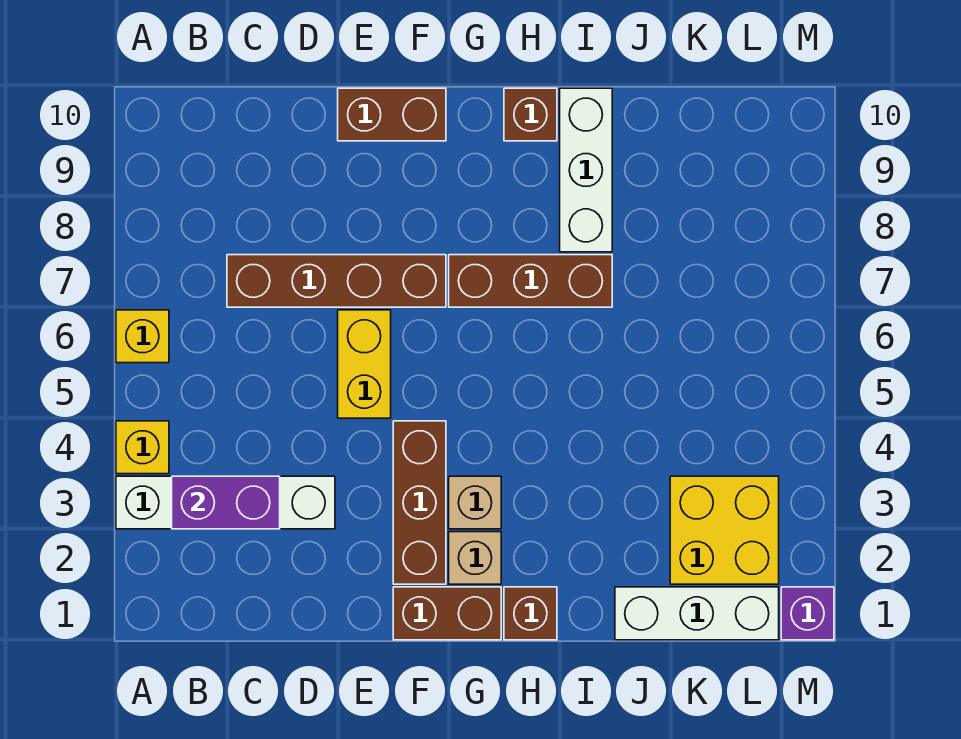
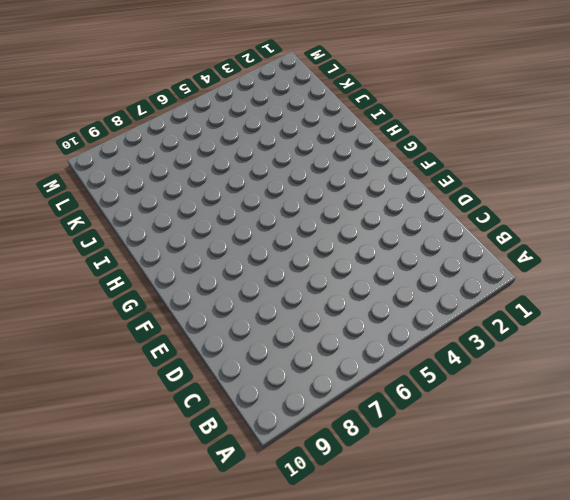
none -> white brick A3:D3 level 1
none -> yellow brick A4 level 1
none -> yellow brick A6 level 1

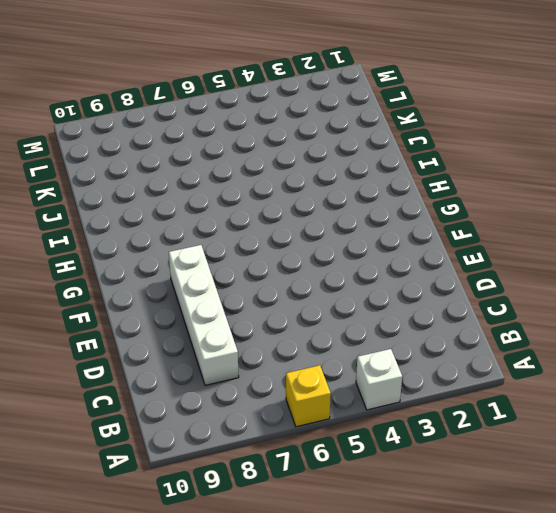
white brick A4 level 1 -> yellow brick A4 level 1
white brick C8:F8 level 1 -> white brick A3:D3 level 1
none -> brown brick C7:F7 level 1
none -> yellow brick E5:E6 level 1
none -> brown brick E10:F10 level 1

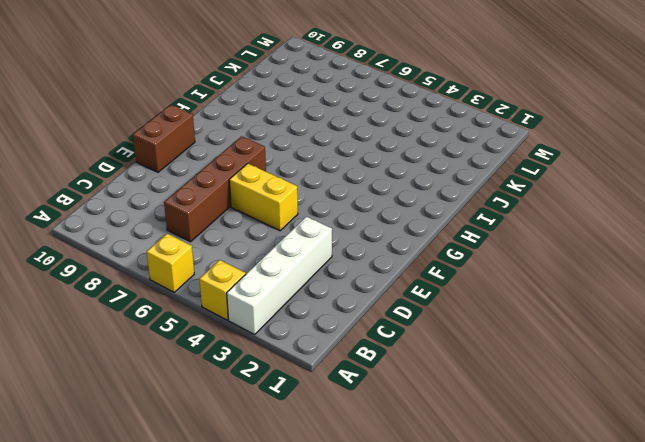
none -> brown brick F1:G1 level 1
none -> brown brick F2:F4 level 1
none -> tan brick G2 level 1

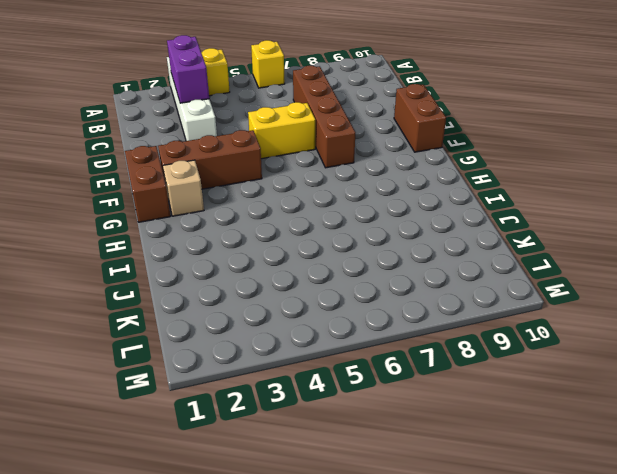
none -> tan brick G3 level 1
none -> brown brick G7:I7 level 1
none -> brown brick H1 level 1

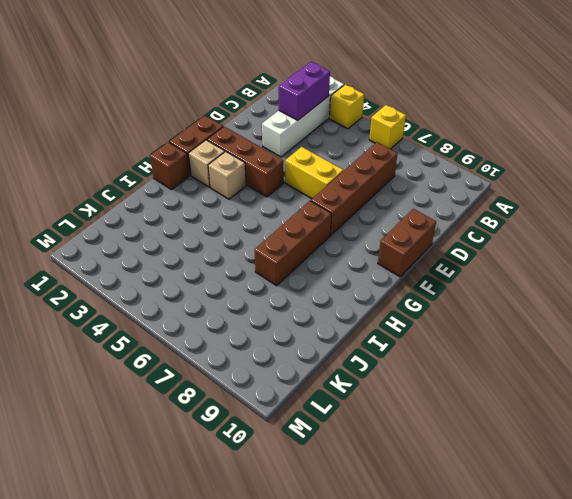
none -> brown brick H10 level 1
none -> white brick I8:I10 level 1
none -> white brick J1:L1 level 1

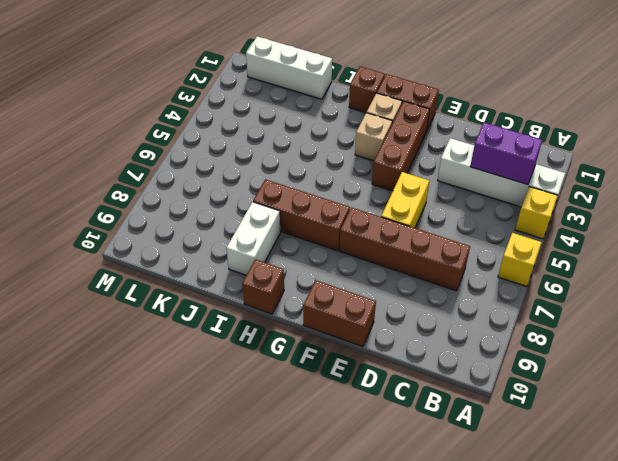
white brick I8:I9 level 1 -> white brick I8:I10 level 1
none -> yellow brick K2:L3 level 1
none -> purple brick M1 level 1

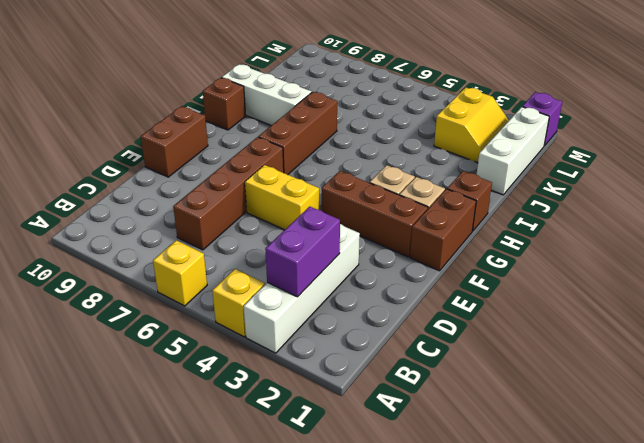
yellow slope K2:L3 level 1 top 3 -> yellow brick K2:L3 level 1

